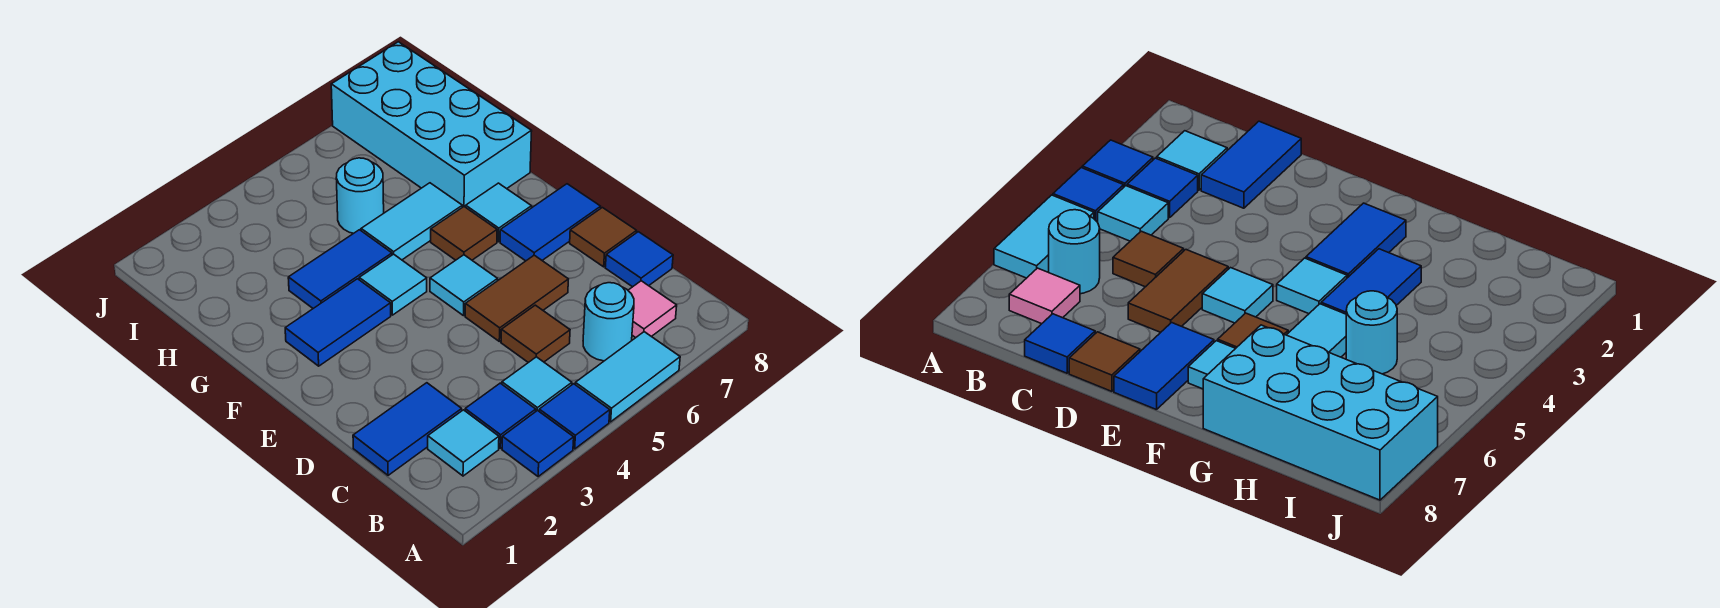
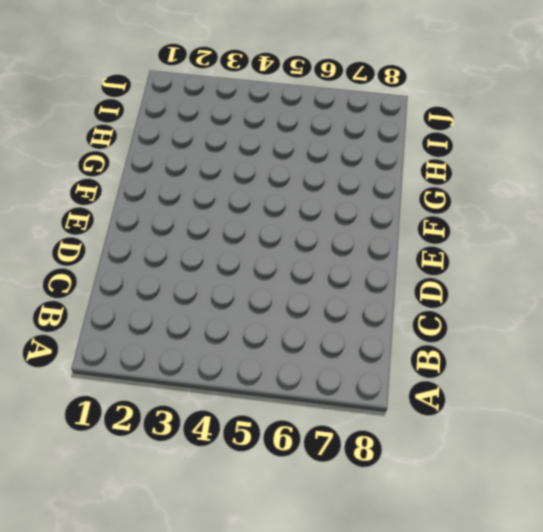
none -> blue tile A3 level 1
none -> blue tile A4 level 1
none -> cyan tile A5:A6 level 1

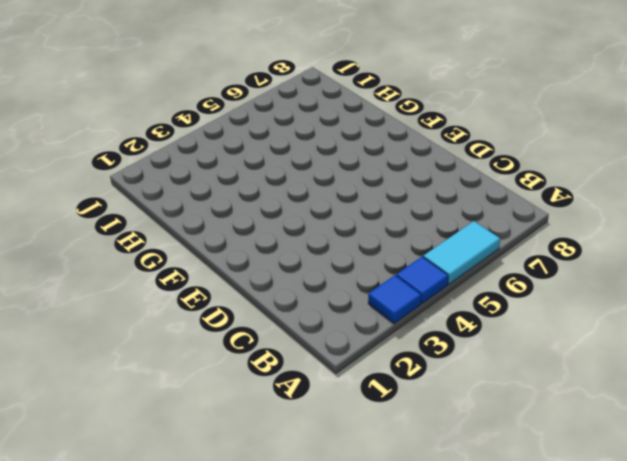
none -> cyan tile B2 level 1
none -> blue tile B3 level 1
none -> cyan tile B4 level 1

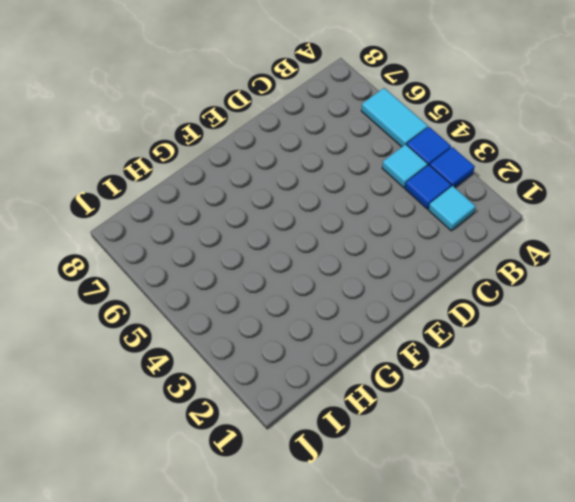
none -> cyan round brick B6 level 1
none -> pink tile B7 level 1
none -> blue tile C1:C2 level 1

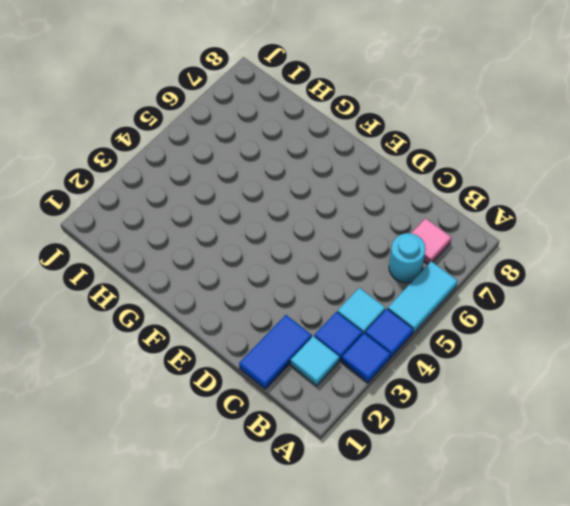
none -> brown tile C5 level 1
none -> blue tile C8 level 1
none -> brown tile D5:D6 level 1

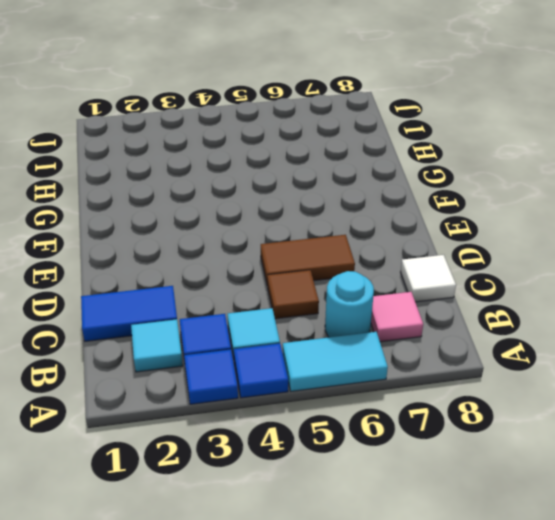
white tile C8 level 1 -> blue tile C8 level 1
none -> brown tile D8 level 1
none -> cyan tile E5 level 1
none -> blue tile E7:E8 level 1

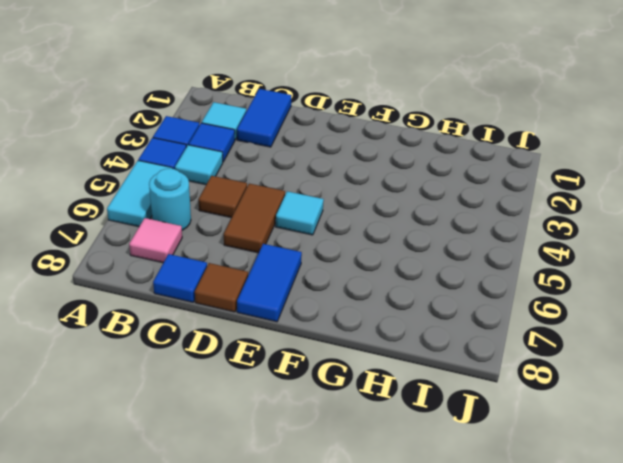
none -> blue tile F2:F3 level 1
none -> cyan tile F4 level 1
none -> brown tile F6 level 1

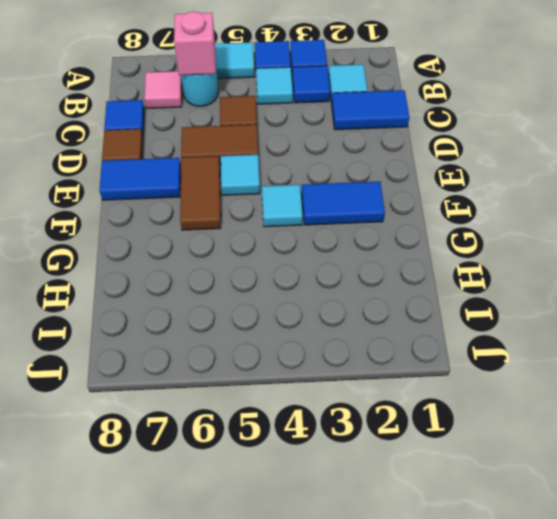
pink brick B6 level 2 -> none
brown tile E6:F6 level 1 -> brown tile F6 level 1
none -> cyan tile F7 level 1
none -> blue tile G3:G4 level 1
none -> cyan tile G5:G6 level 1

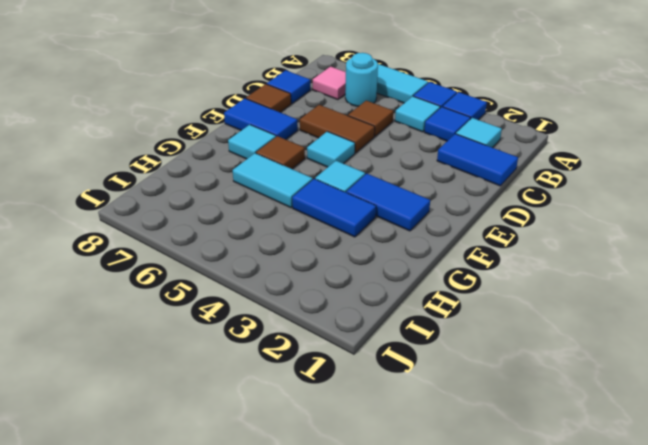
none -> cyan brick G7:J8 level 1
none -> cyan round brick H5 level 1

